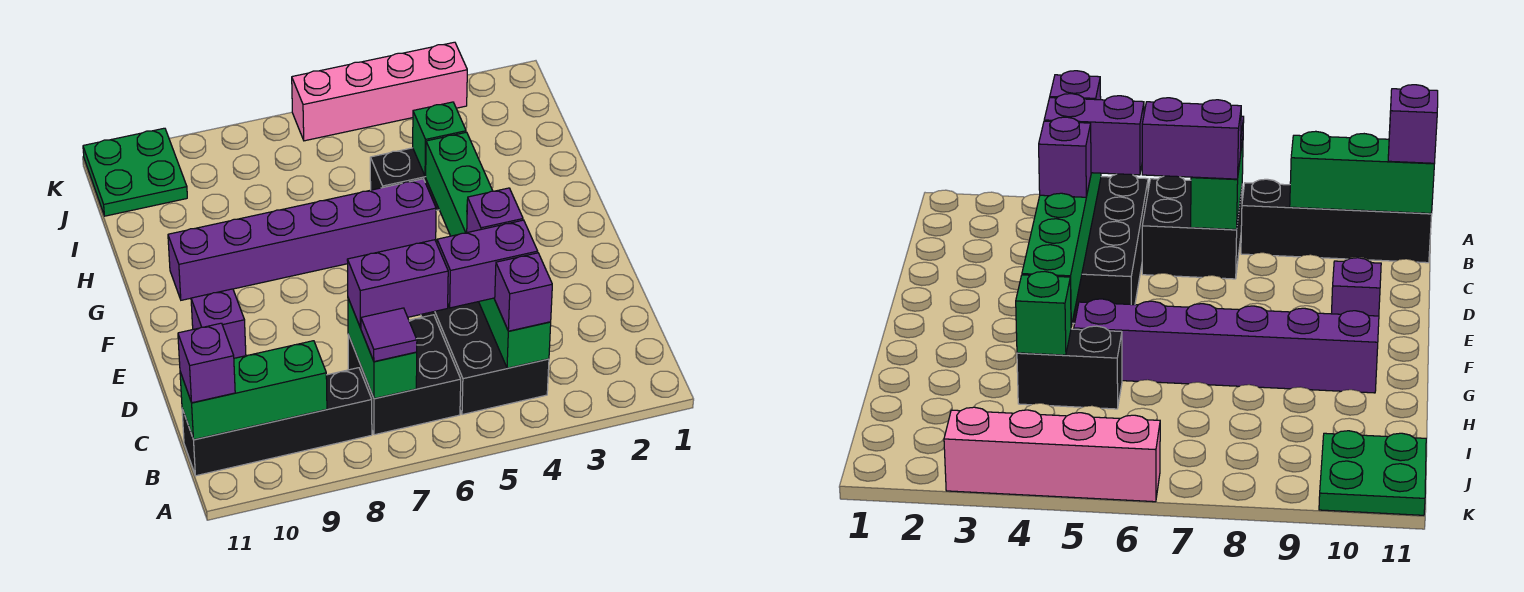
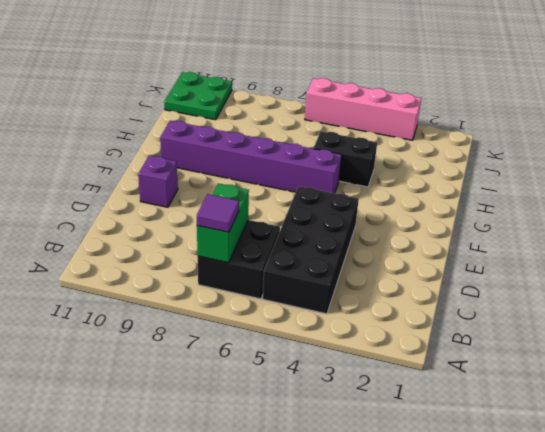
none -> black brick B8:B11 level 1
none -> green brick B4:G4 level 2
none -> green brick B9:B11 level 2

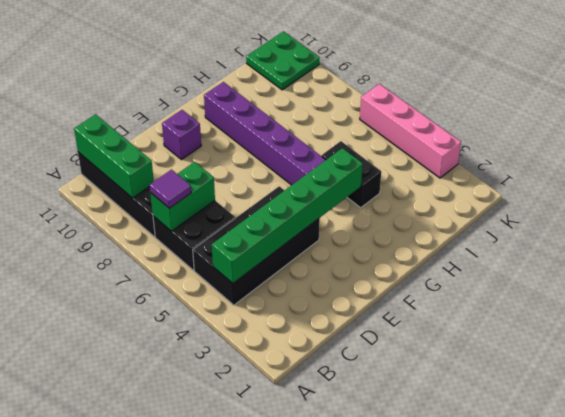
none -> green brick H4 level 2
none -> purple brick B4 level 3
none -> purple brick B11 level 3

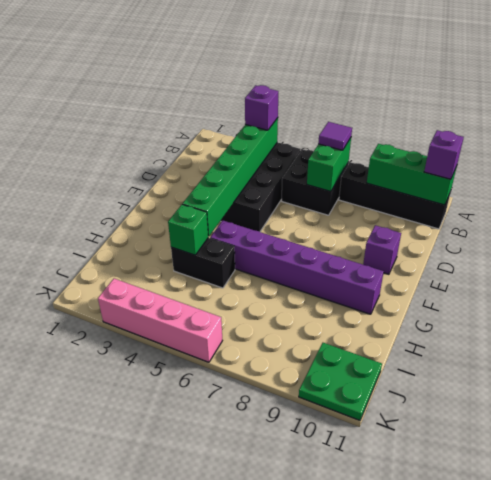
none -> purple brick C4:C5 level 3
none -> purple brick C6:C7 level 3
none -> purple brick D4 level 3

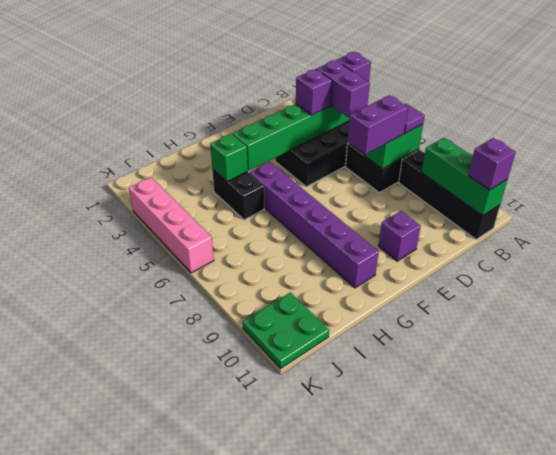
purple brick C7:D7 level 3 -> purple brick C6:C7 level 3

